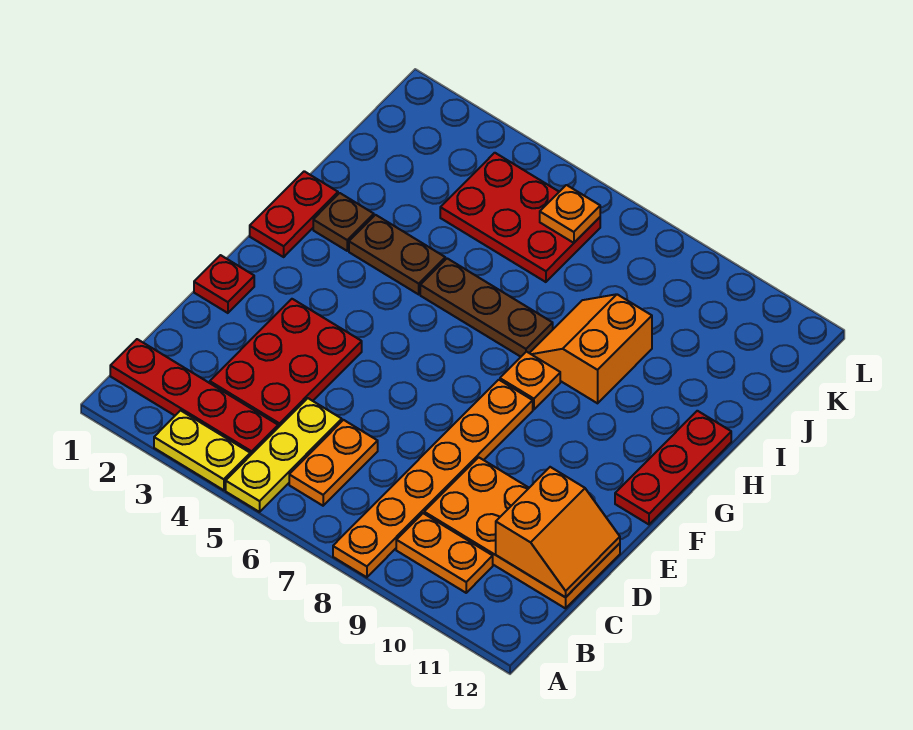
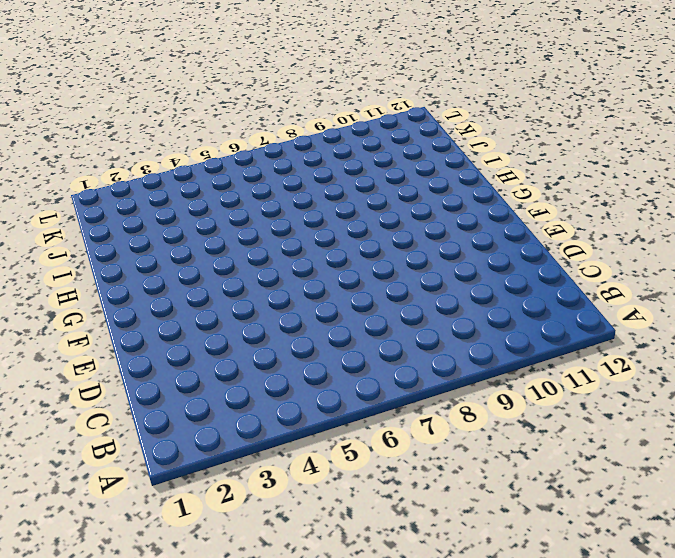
none -> yellow plate A3:A4 level 1
none -> yellow plate A5:C5 level 1
none -> orange plate A8:F8 level 1

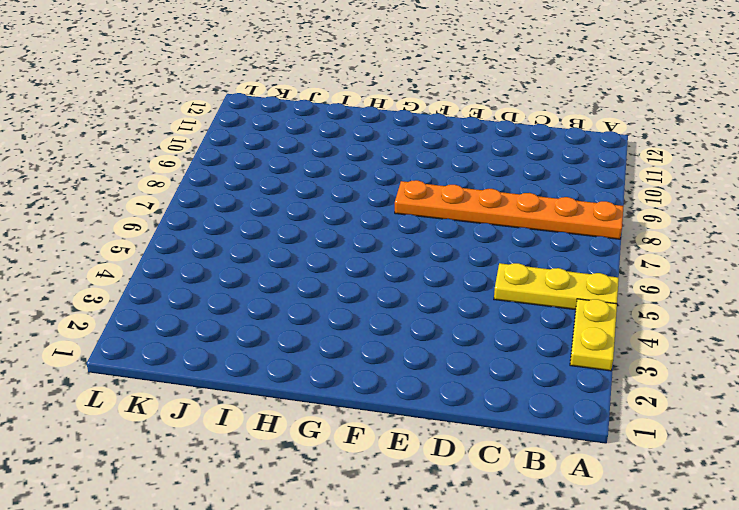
none -> red plate B1:B4 level 1
none -> orange plate B6:C6 level 1
none -> orange plate B9:B10 level 1

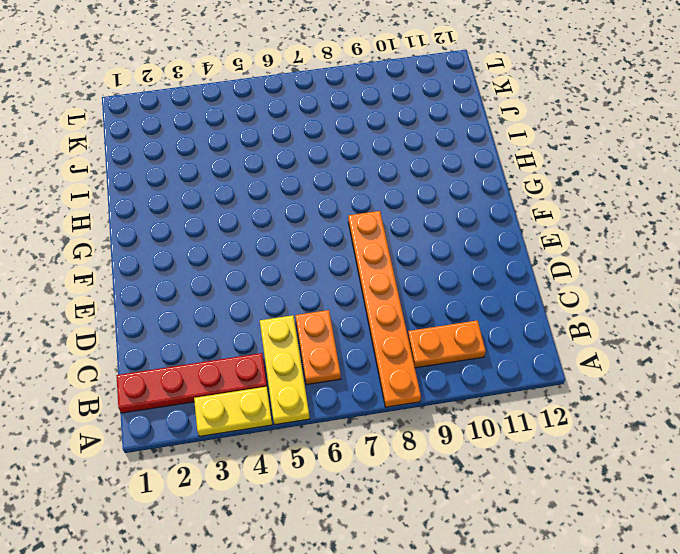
none -> red plate C3:E4 level 1
none -> orange plate C9:D12 level 1
none -> red plate E1 level 1

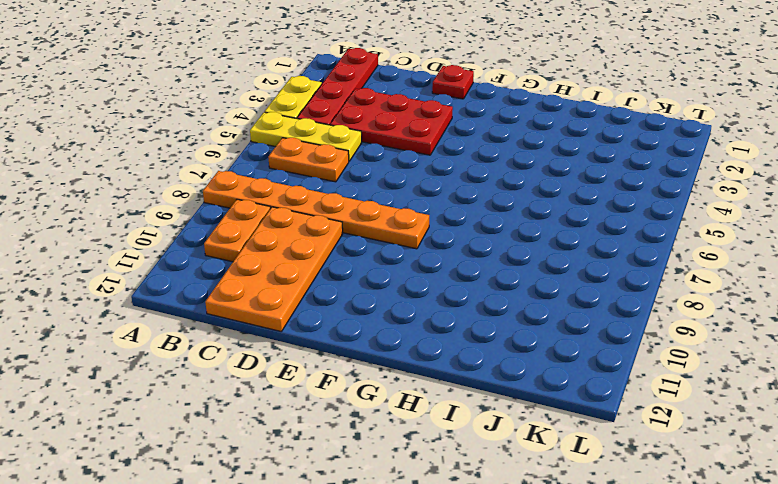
none -> red plate F12:H12 level 1
none -> red plate G1:H1 level 1
none -> orange plate G8 level 1

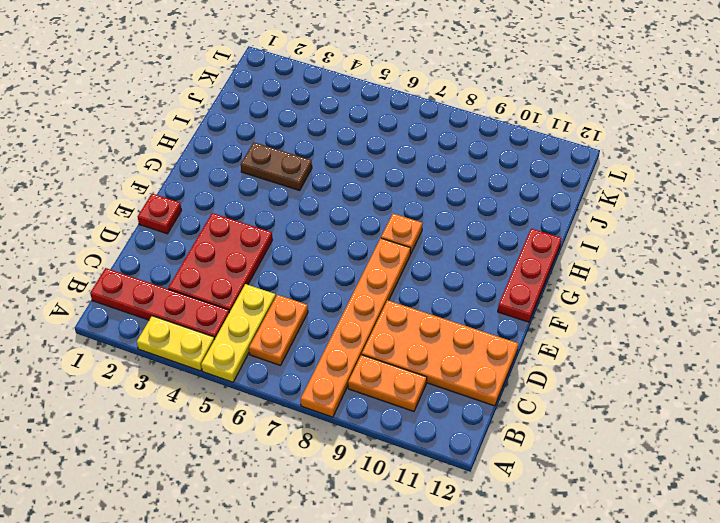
none -> red plate G1:H1 level 1
none -> brown plate H2 level 1
none -> brown plate H5:H7 level 1

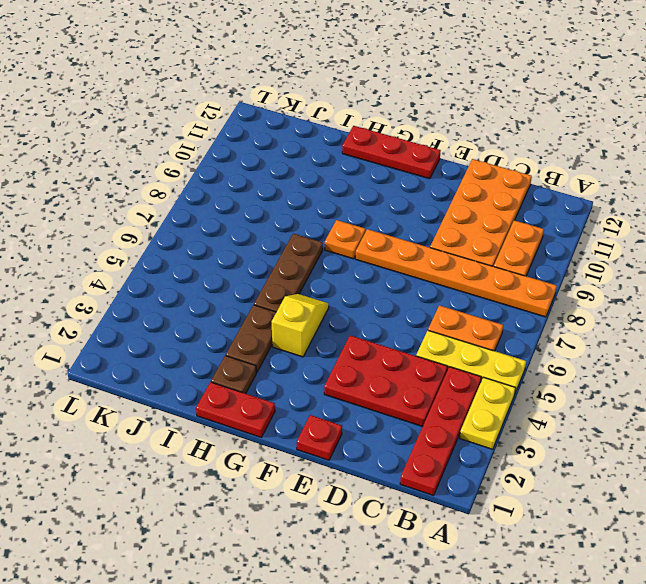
yellow slope G4:G5 level 1 top 4 -> none
none -> orange slope H8:I9 level 1 top 9
none -> red plate J4:K6 level 1
none -> orange slope C11:D12 level 2 top 11

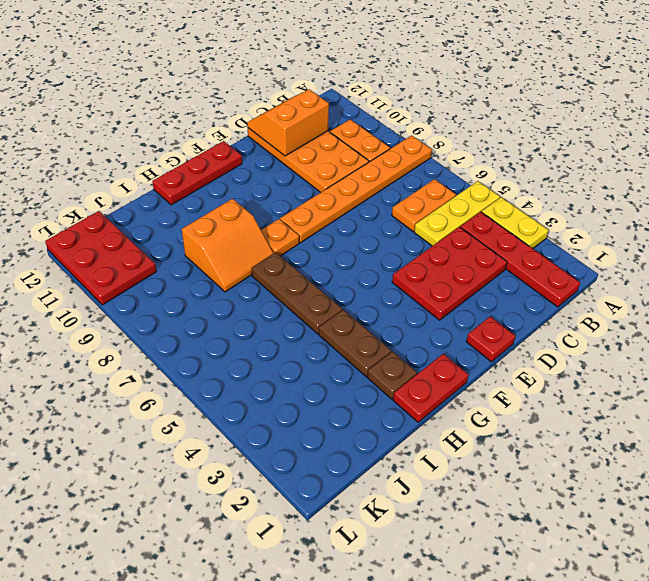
red plate K10:L12 level 1 -> red plate J4:K6 level 1
none -> orange plate K6 level 2

